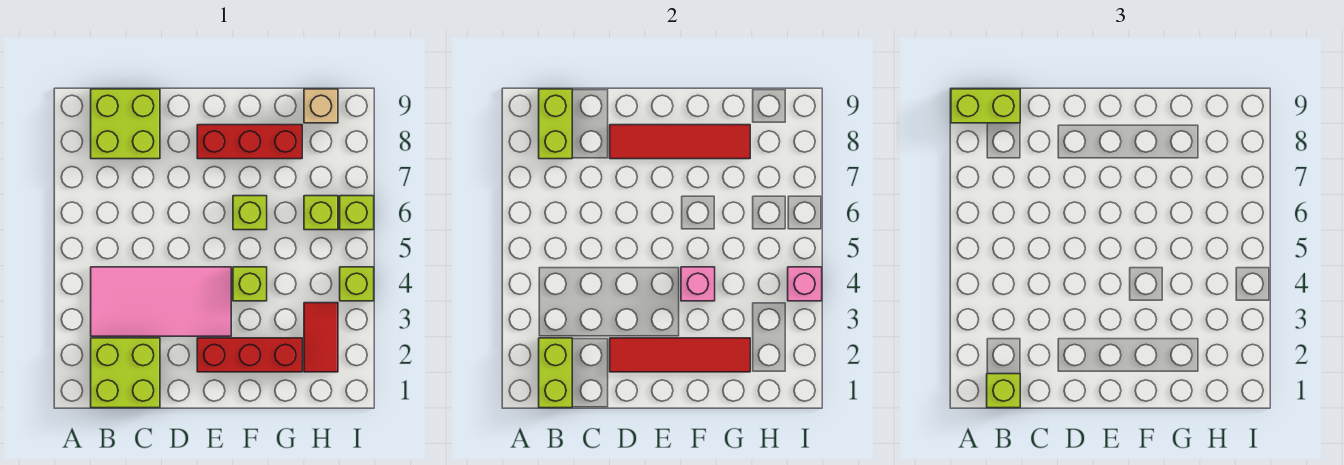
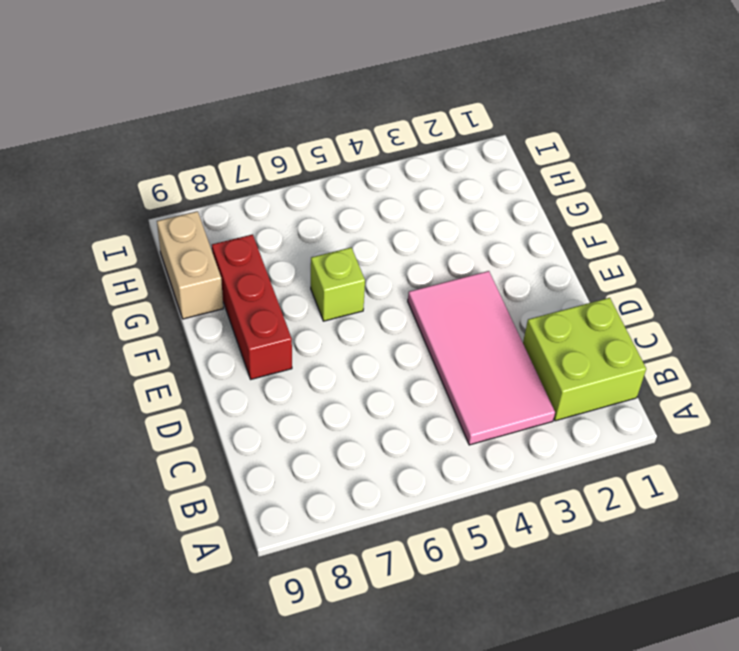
tan brick G9:H9 level 1 -> tan brick H9 level 1
none -> lime brick B8:C9 level 1
none -> red brick E2:G2 level 1
none -> lime brick F4 level 1

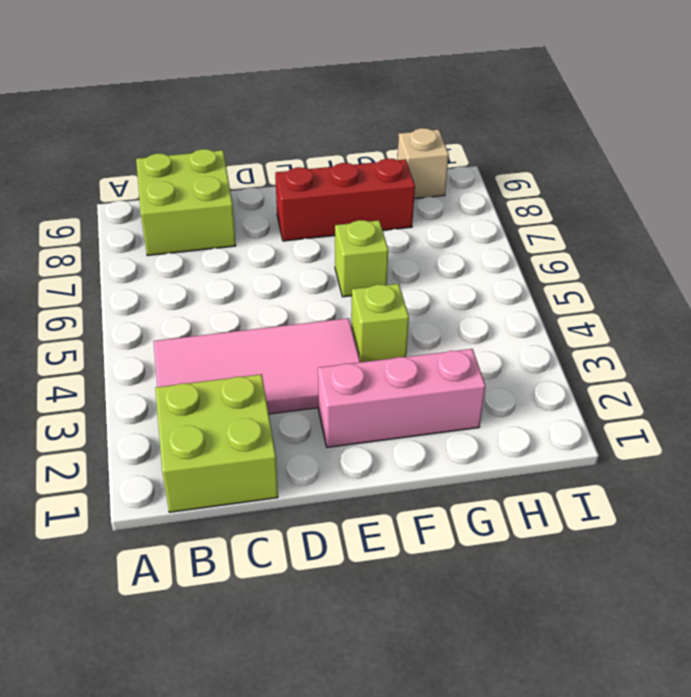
pink brick E2:G2 level 1 -> red brick E2:G2 level 1
none -> red tile H2:H3 level 1
none -> lime brick H6 level 1
none -> lime brick I4 level 1

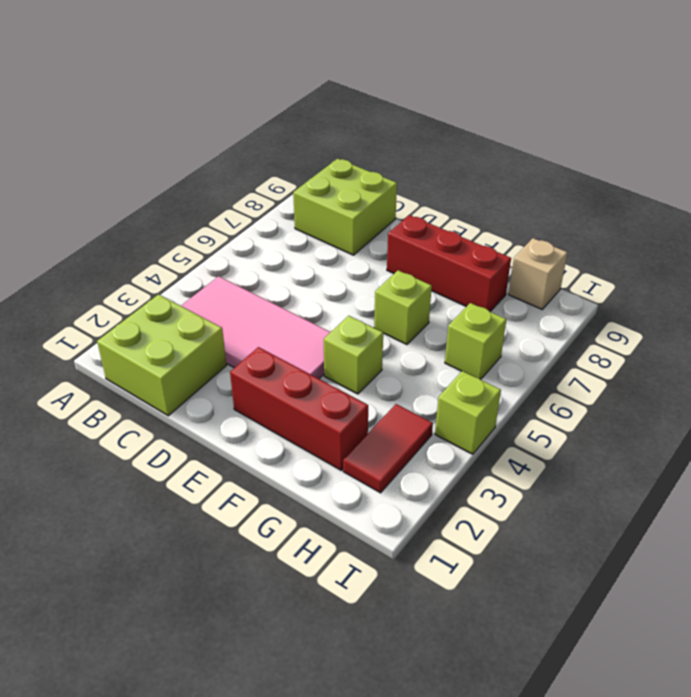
none -> lime brick I6 level 1
none -> lime brick B1:B2 level 2
none -> lime brick B8:B9 level 2

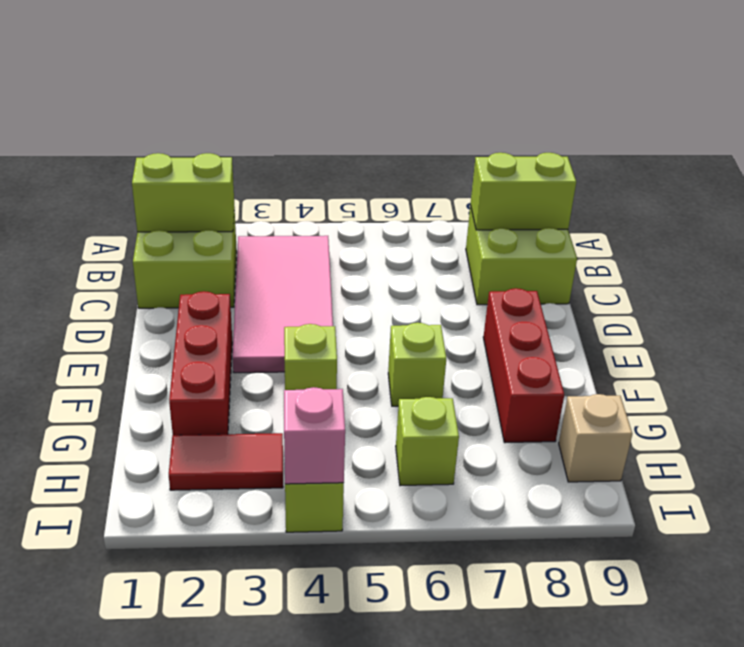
none -> lime brick I6 level 1
none -> red tile D2:G2 level 2
none -> red tile D8:G8 level 2

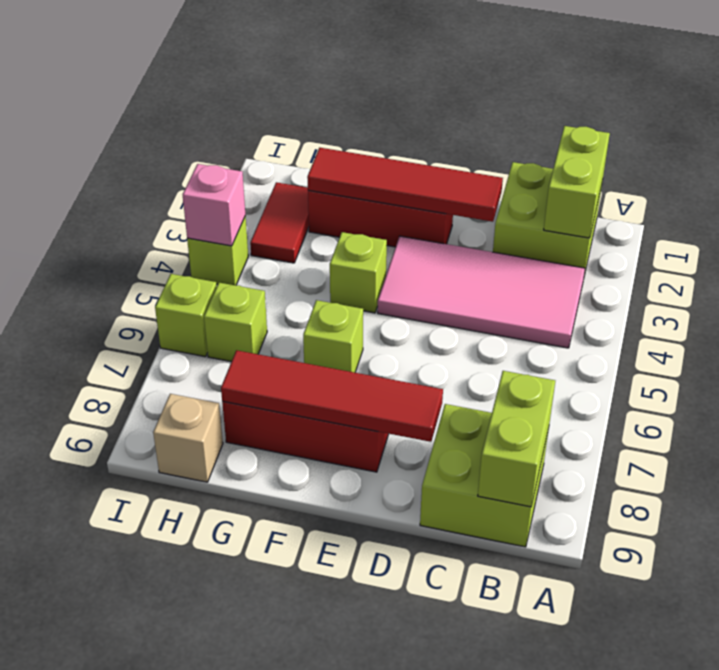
none -> pink brick F4 level 2
none -> lime brick A9:B9 level 3
none -> lime brick B1 level 3

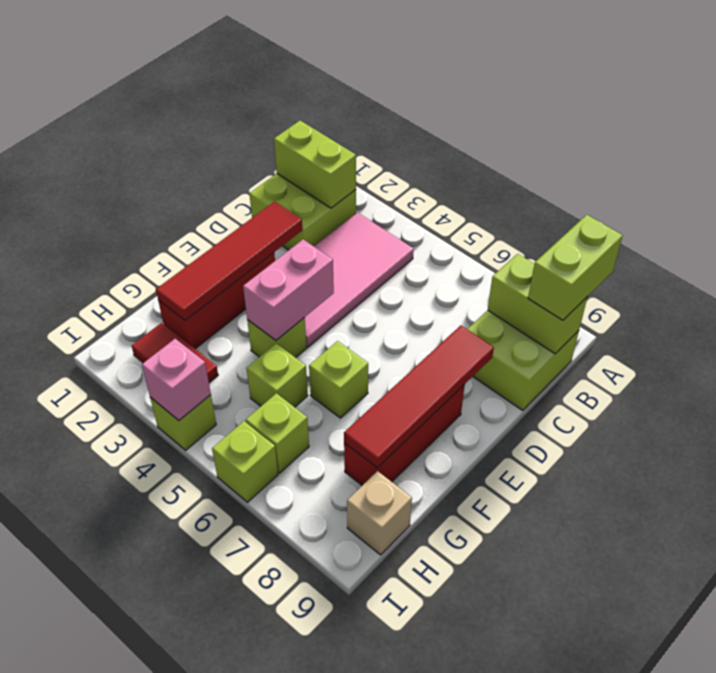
pink brick E4:F4 level 2 -> pink brick F4 level 2
lime brick G5 level 1 -> lime brick B1 level 3

